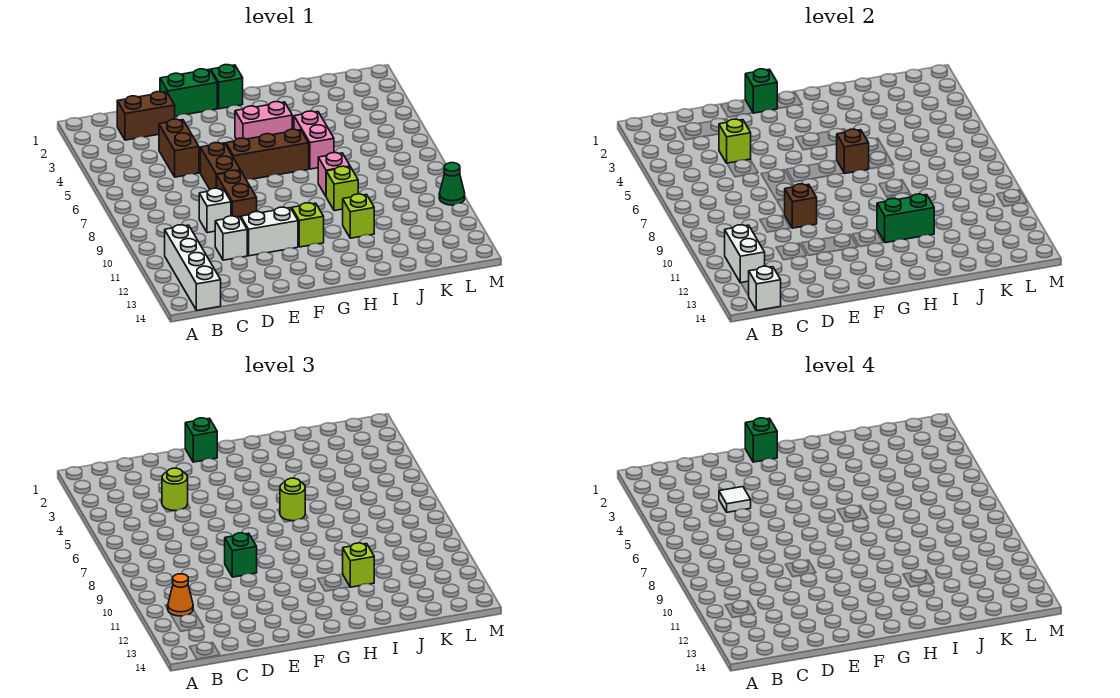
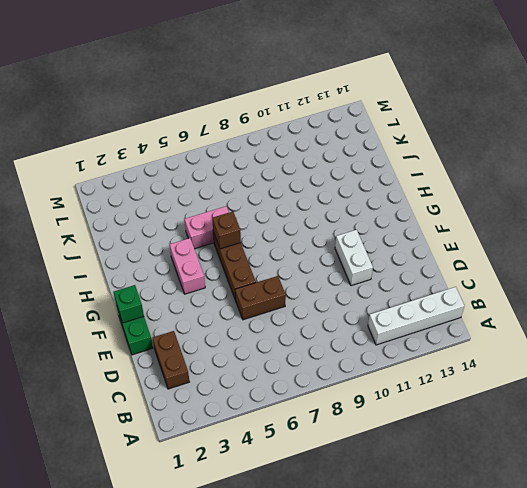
none -> brown brick D4:D5 level 1
none -> white brick D9 level 1
none -> white brick D11 level 1
none -> brown brick E8:E9 level 1

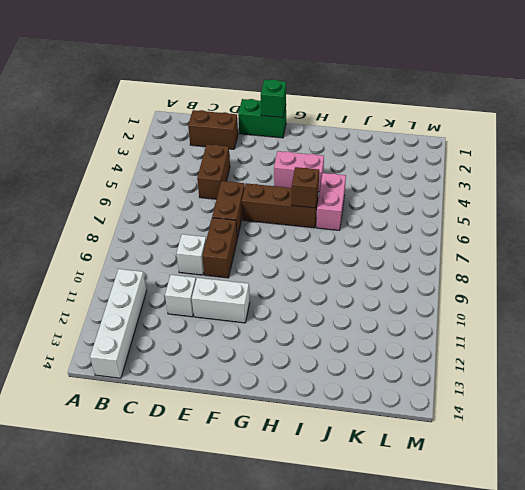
none -> green brick G1 level 1
none -> lime brick G11 level 1
none -> pink brick I8 level 1
none -> lime brick I9 level 1

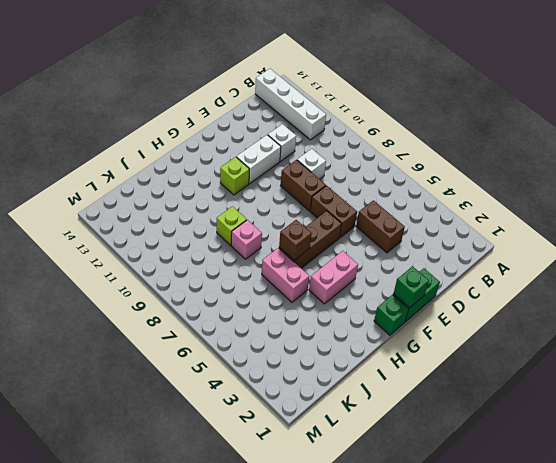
none -> brown brick C2:D2 level 1
none -> lime brick I11 level 1
none -> green cone M10 level 1
none -> white brick B11:B12 level 2

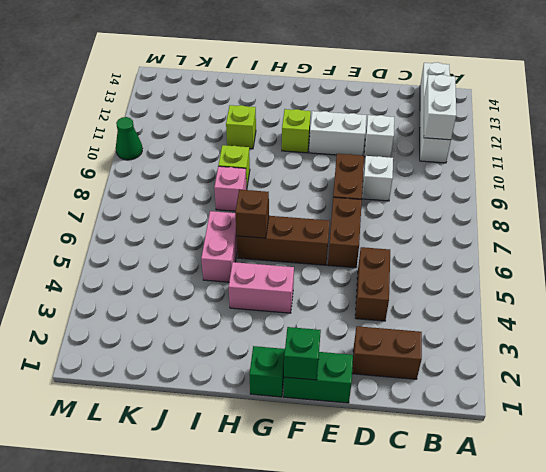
none -> white brick B14 level 2
none -> lime brick D4 level 2
none -> brown brick E9 level 2
none -> green brick H11:I11 level 2

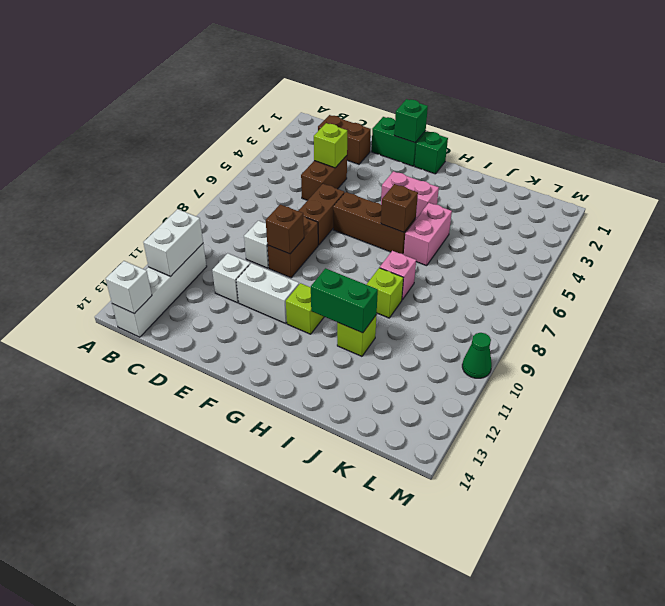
none -> orange cone B11 level 3
none -> lime round brick D4 level 3
none -> green brick E9 level 3
none -> green brick F1 level 3

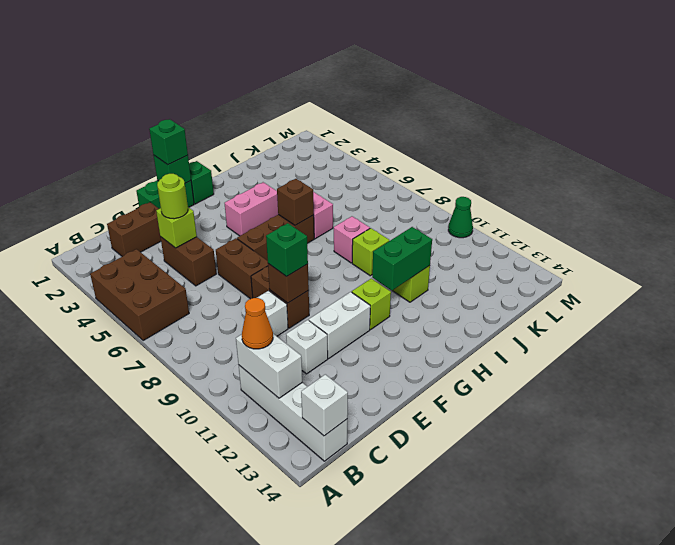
brown brick A4:B6 level 1 -> none
none -> lime round brick H6 level 3
none -> lime brick I11 level 3
none -> white tile D4 level 4
none -> green brick F1 level 4

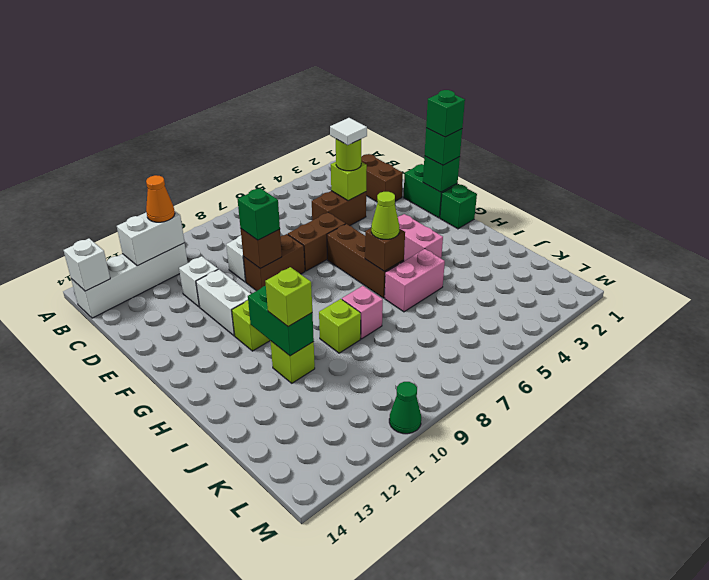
lime cone H6 level 3 -> lime round brick H6 level 3

